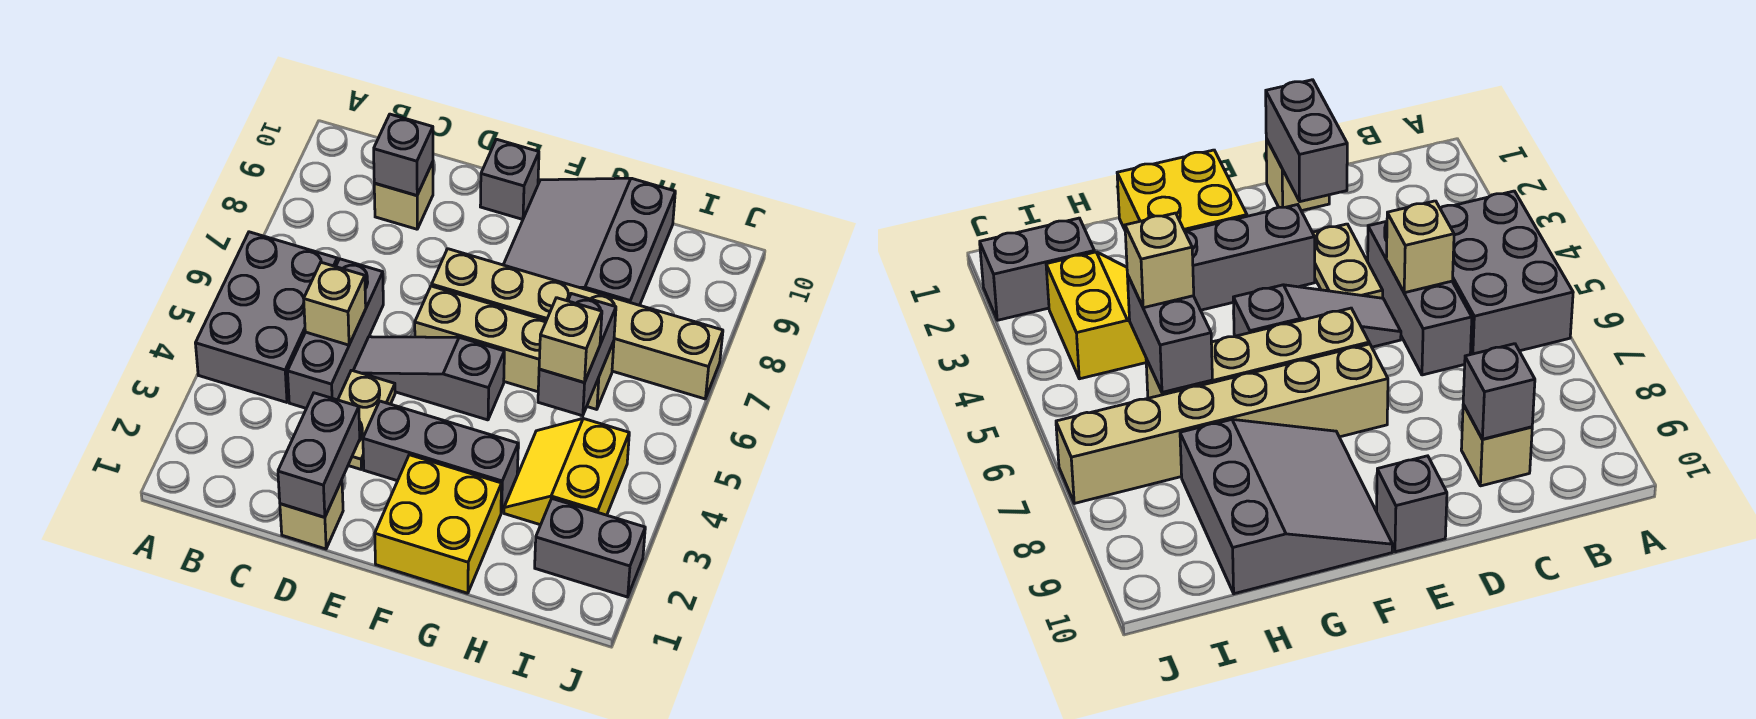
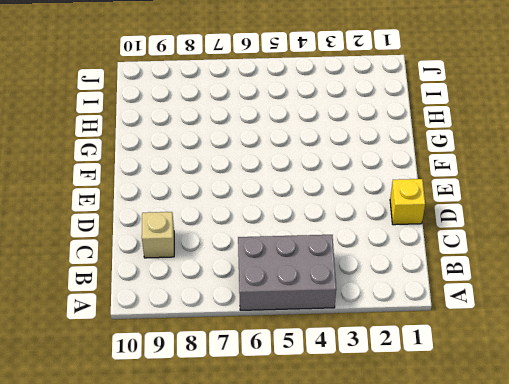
yellow brick D1 level 1 -> tan brick D1 level 1
none -> grey brick C4:C6 level 1
none -> tan plate D3:D4 level 1
none -> grey slope D5:F5 level 1 top F

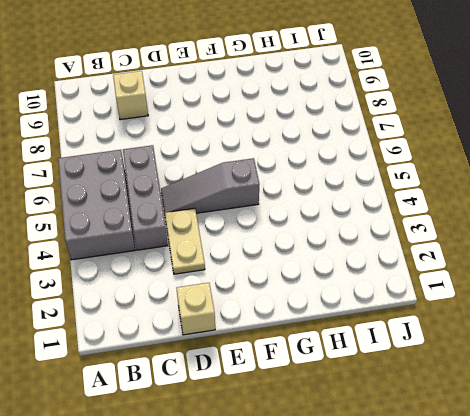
none -> grey brick E3:G3 level 1
none -> tan brick E6:H6 level 1
none -> tan brick E7:J7 level 1

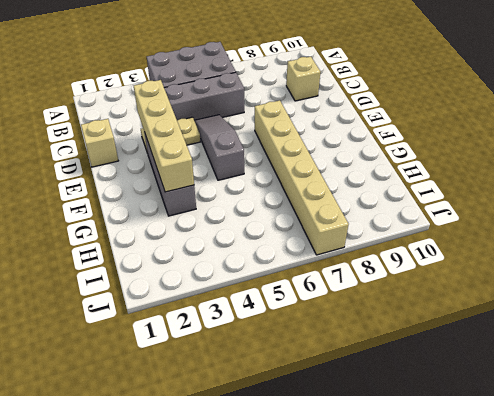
tan brick D3:G3 level 2 -> tan brick E6:H6 level 1
none -> grey brick E10 level 1
none -> yellow brick F1:G2 level 1
none -> grey slope F8:H10 level 1 top H

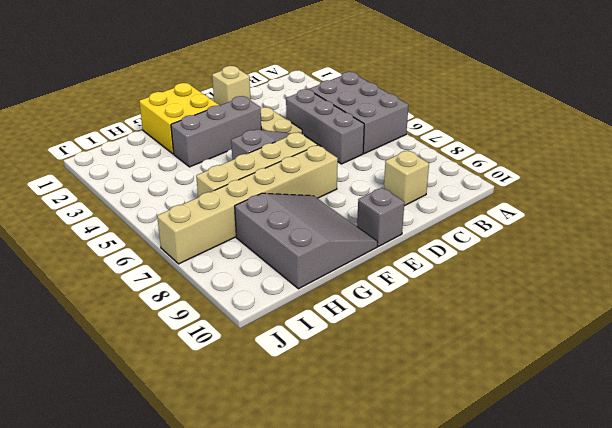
none -> yellow slope H3:I4 level 1 top I
none -> grey brick I2:J2 level 1
none -> tan brick C5 level 2

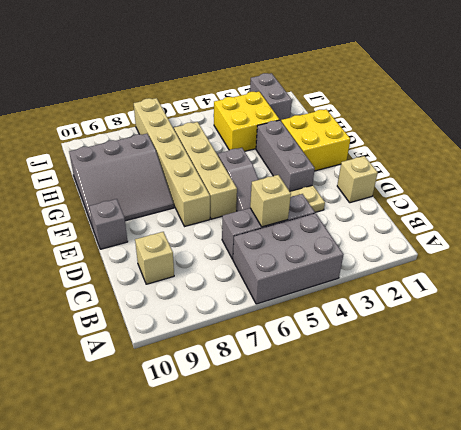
yellow brick H3:I4 level 1 -> yellow slope H3:I4 level 1 top I
none -> grey brick C9 level 2
none -> grey brick D1:D2 level 2
none -> grey brick H5:H6 level 2

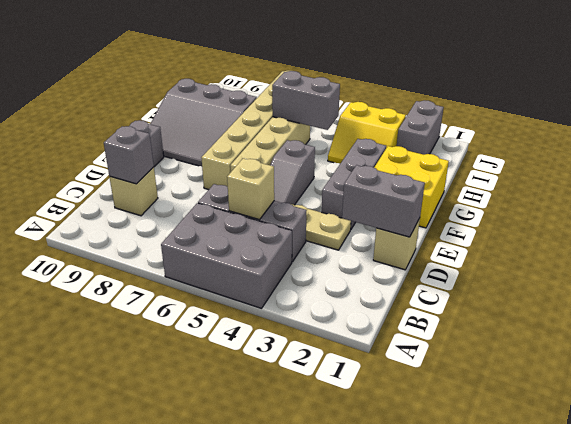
none -> tan brick H5 level 3

